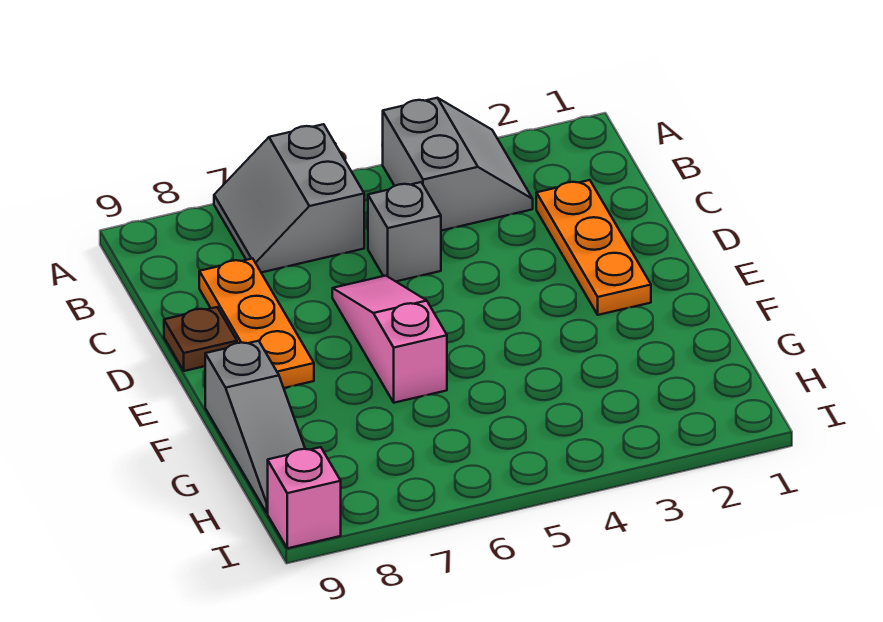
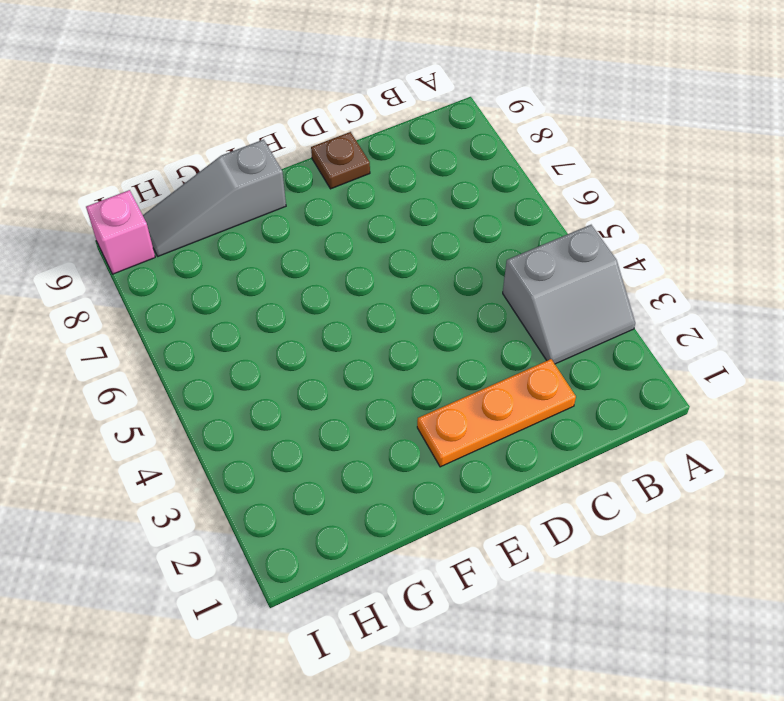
none -> grey slope A6:B7 level 1 top 6
none -> grey brick C5 level 1

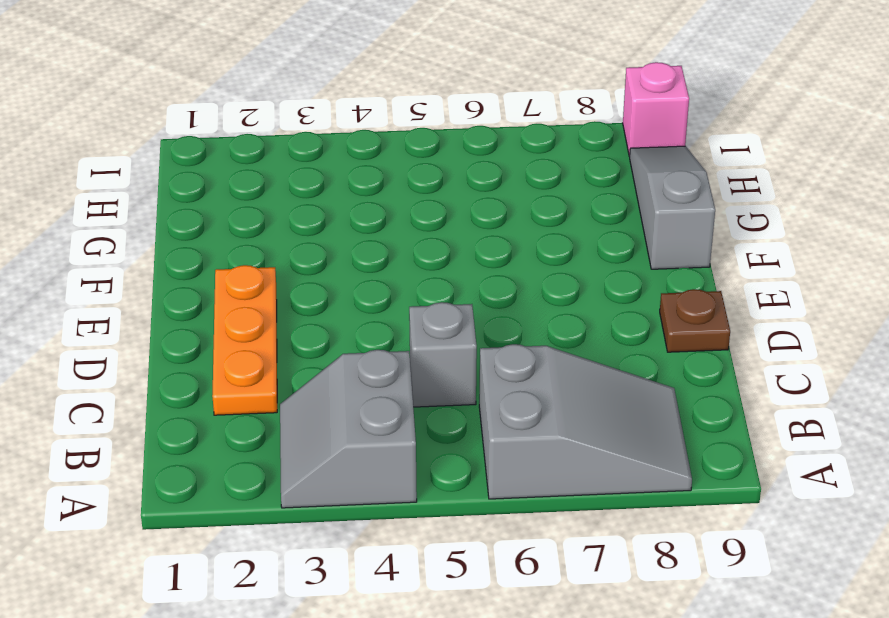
grey slope A6:B8 level 1 top 6 -> grey slope A6:B7 level 1 top 6
none -> orange plate C8:E8 level 1
none -> pink slope D6:F6 level 1 top F

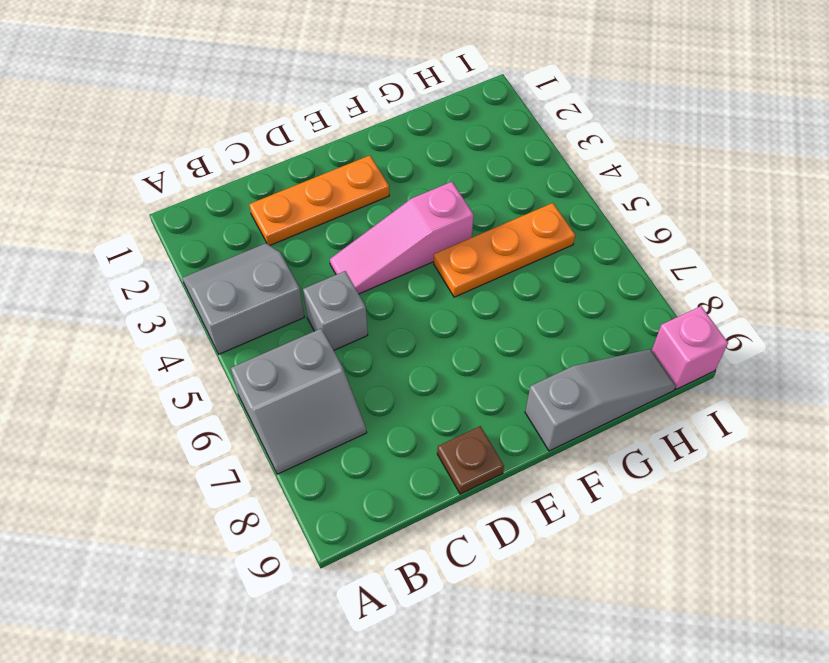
pink slope D4:F4 level 1 top F -> pink slope D6:F6 level 1 top F
orange plate F5:H5 level 1 -> orange plate C8:E8 level 1

